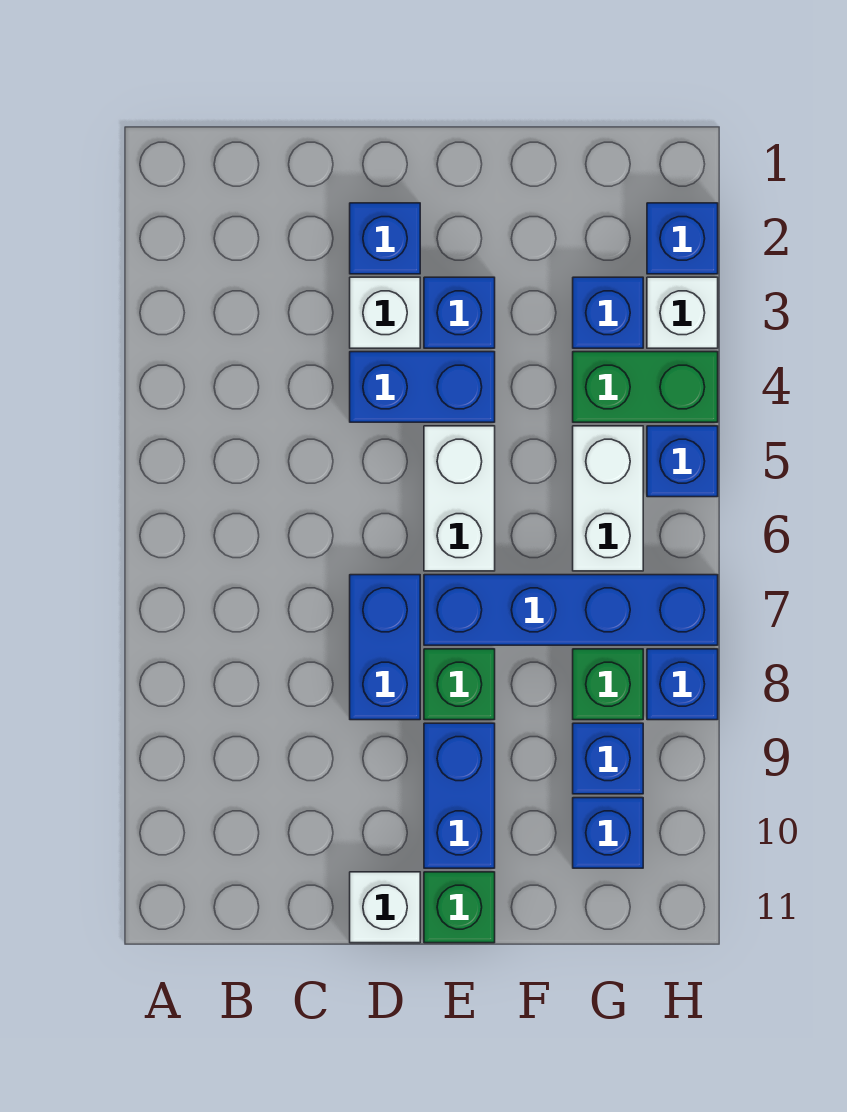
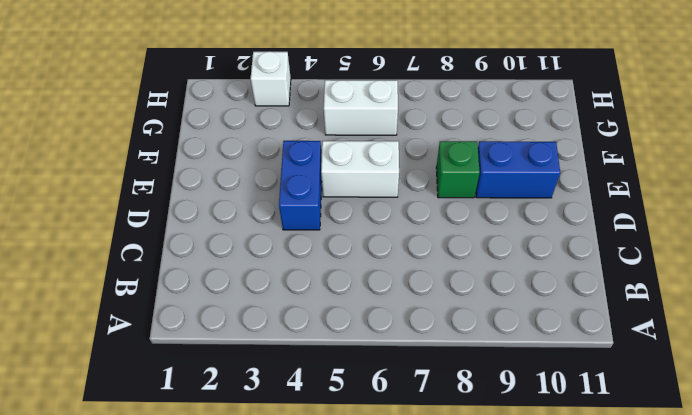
none -> blue brick D2 level 1
none -> white brick D3 level 1
none -> blue brick D7:D8 level 1

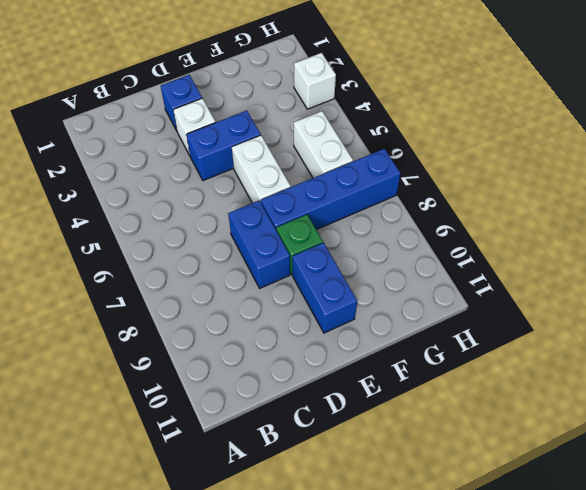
none -> white brick D11 level 1
none -> blue brick E3 level 1
none -> green brick E11 level 1

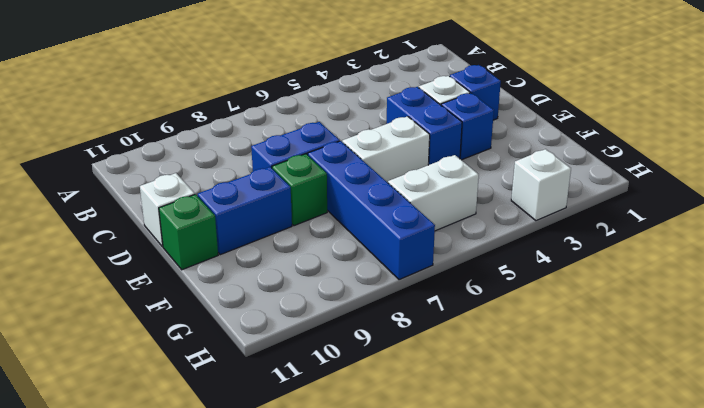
none -> blue brick G3 level 1
none -> green brick G4:H4 level 1
none -> green brick G8 level 1

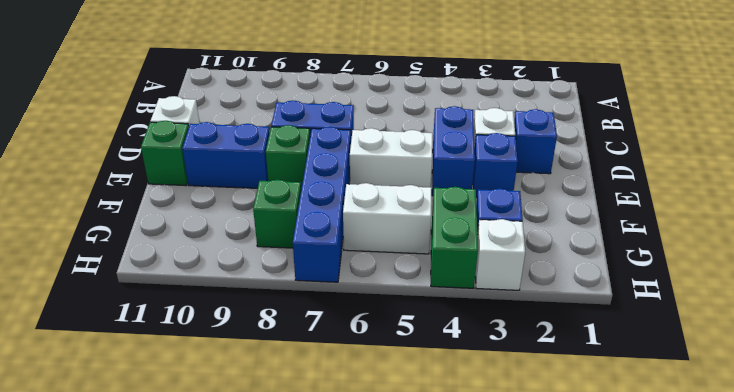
none -> blue brick G9 level 1
none -> blue brick G10 level 1
none -> blue brick H2 level 1

